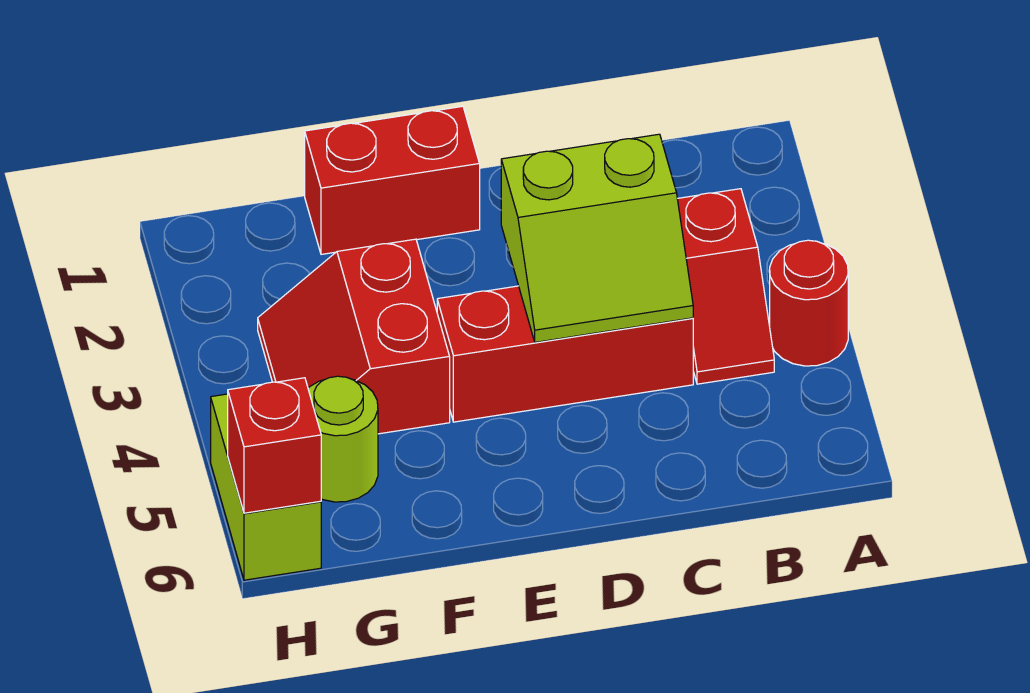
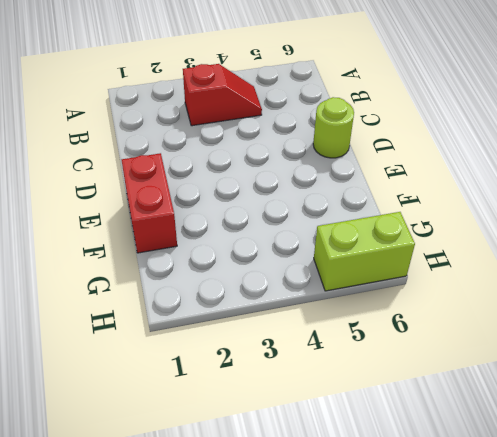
lime round brick D6 level 1 -> lime round brick G5 level 1
none -> red round brick A4 level 1
none -> red brick C4:E4 level 1

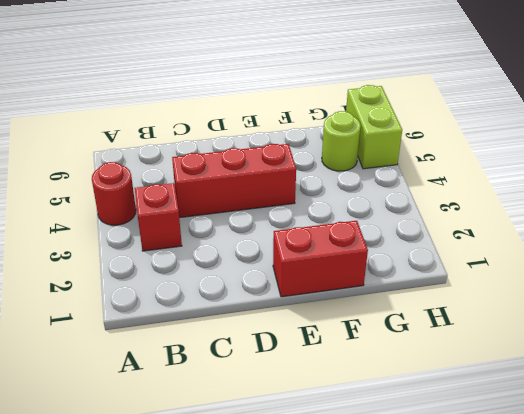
none -> red slope F3:G4 level 1 top F
none -> lime slope C3:D4 level 2 top 3

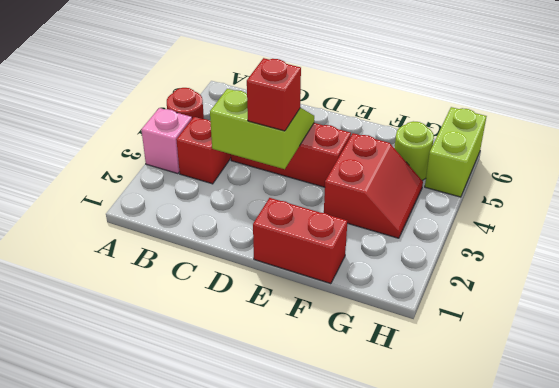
pink brick A3 level 1 -> none
red brick D3 level 3 -> red brick H6 level 2

